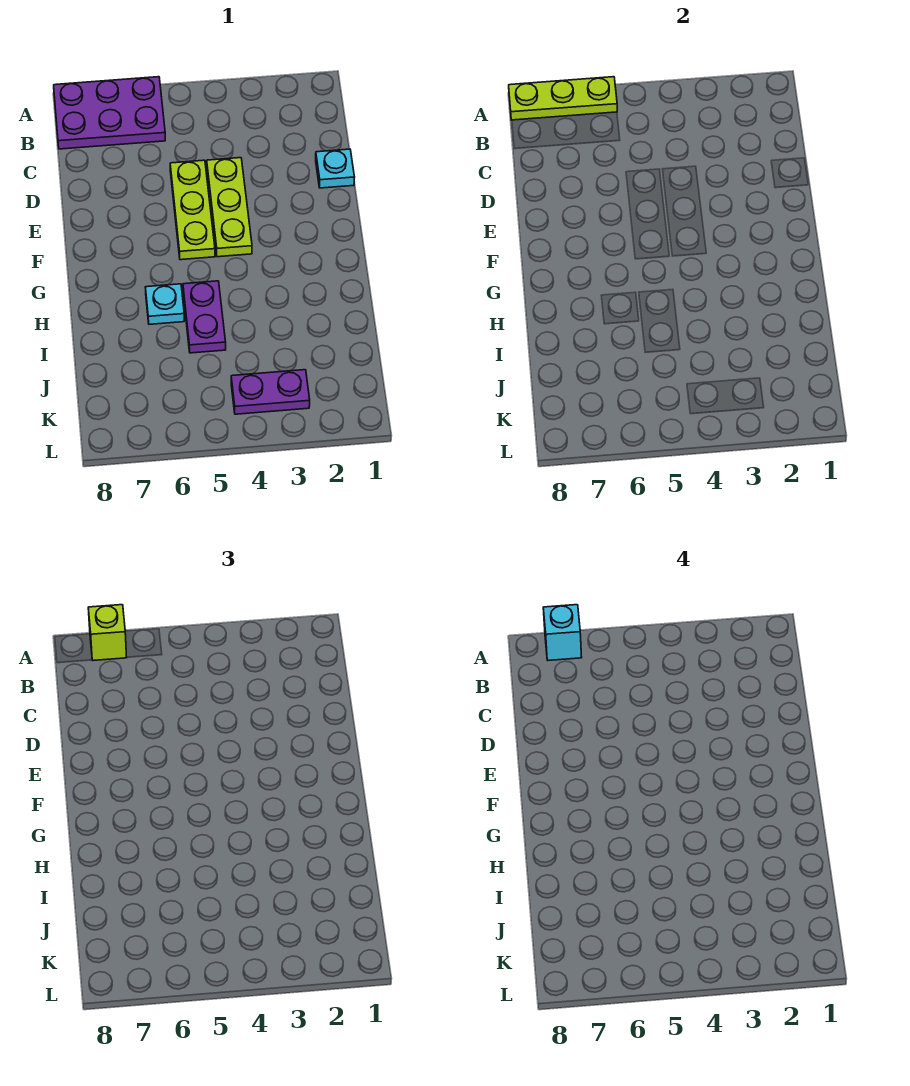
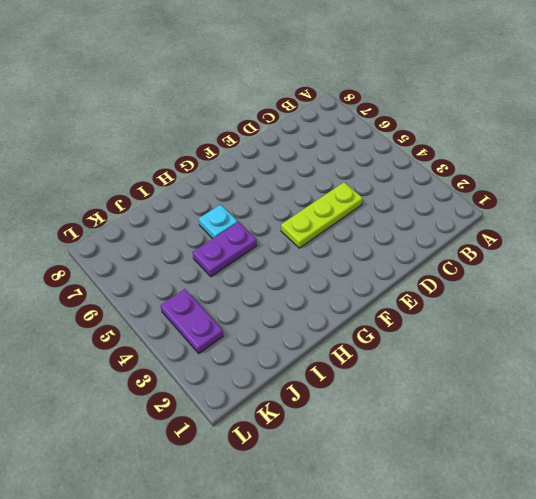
none -> purple plate A6:B8 level 1
none -> cyan plate D1 level 1

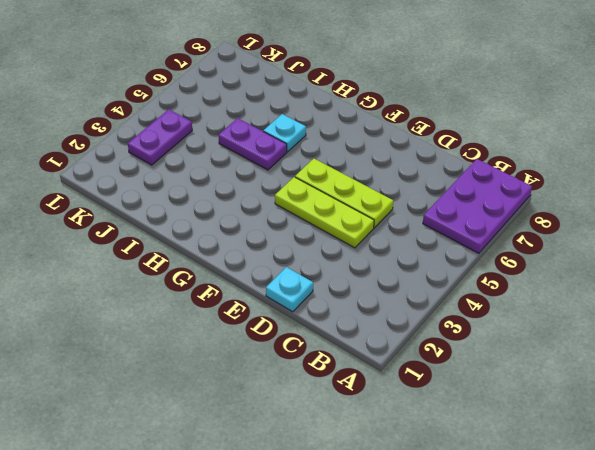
none -> lime plate A6:A8 level 2
none -> lime brick A7 level 3

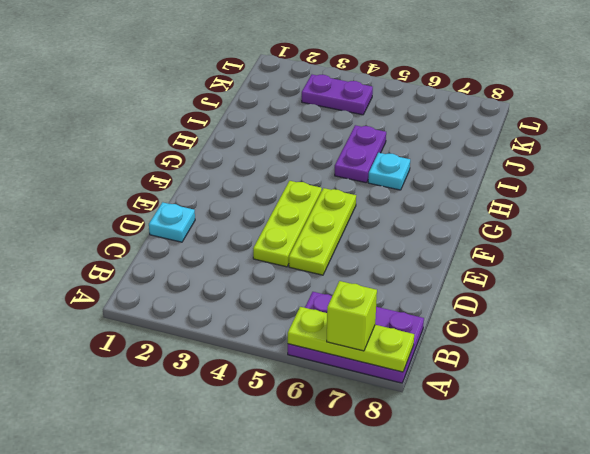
none -> cyan brick A7 level 4

